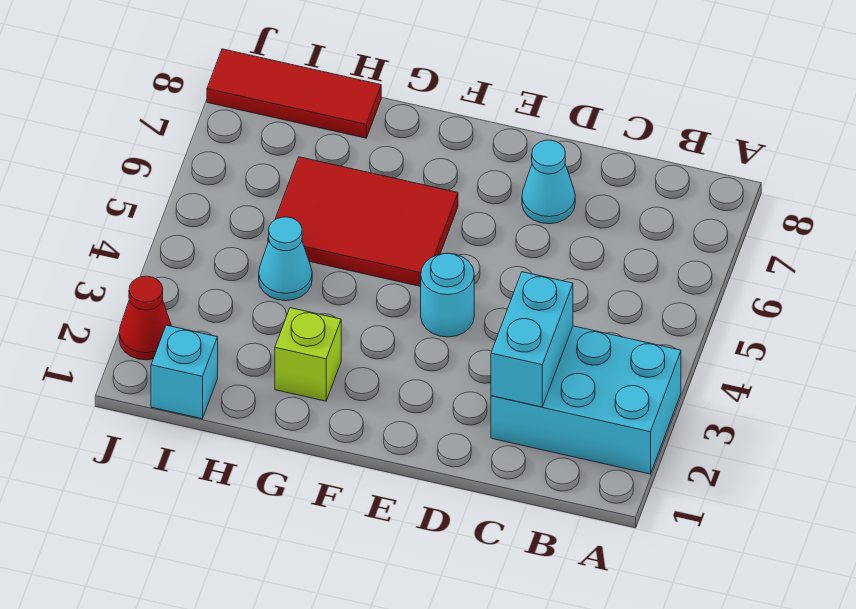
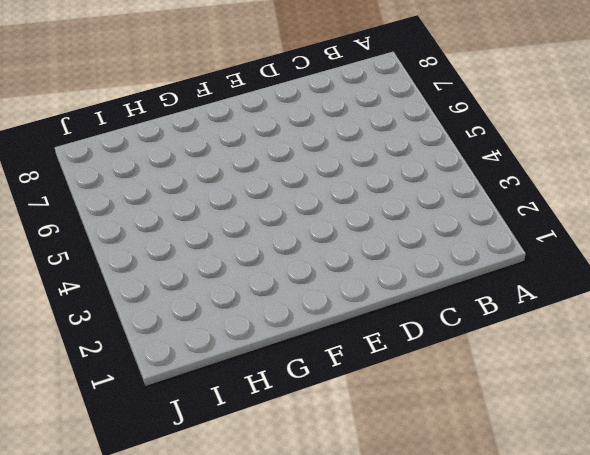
none -> cyan brick A2:C3 level 1
none -> cyan cone D7 level 1

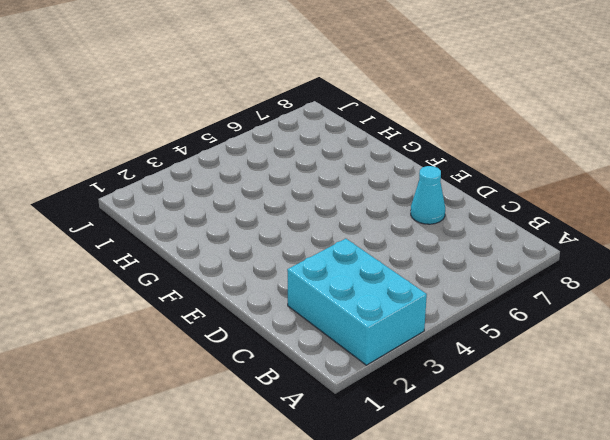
none -> cyan round brick E4 level 1
none -> red tile F5:H6 level 1

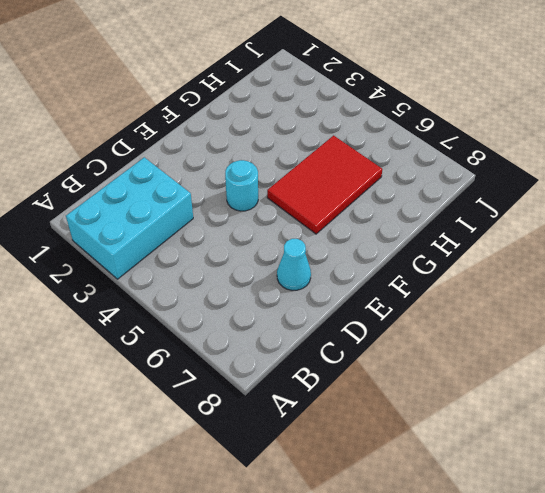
none -> lime brick G2 level 1
none -> cyan cone H4 level 1

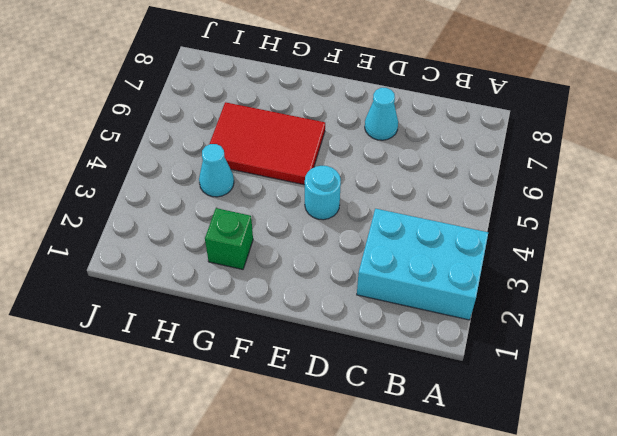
green brick G2 level 1 -> lime brick G2 level 1
none -> red tile H8:J8 level 1
none -> cyan brick I1 level 1

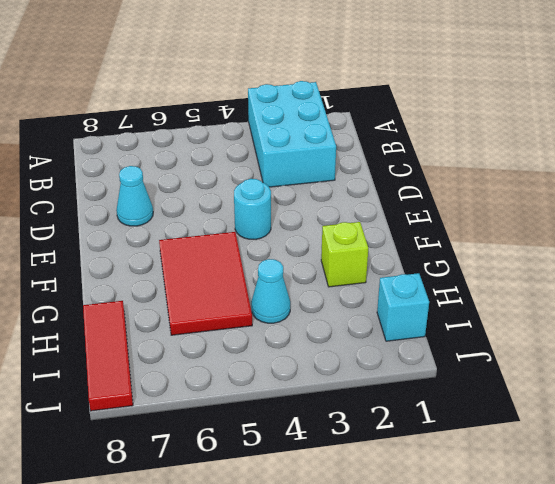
none -> red cone J2 level 1
none -> cyan brick C2:C3 level 2

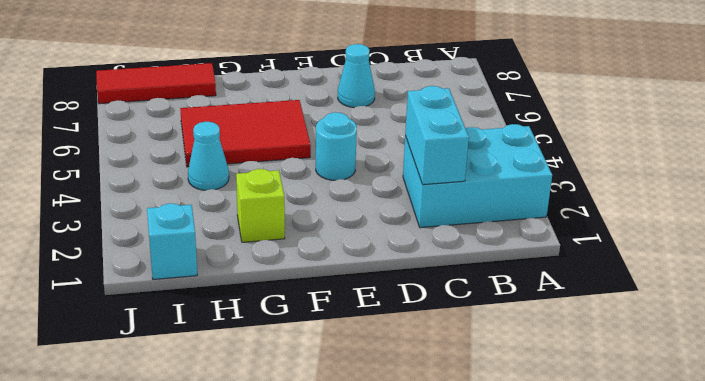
none -> red cone J2 level 1

